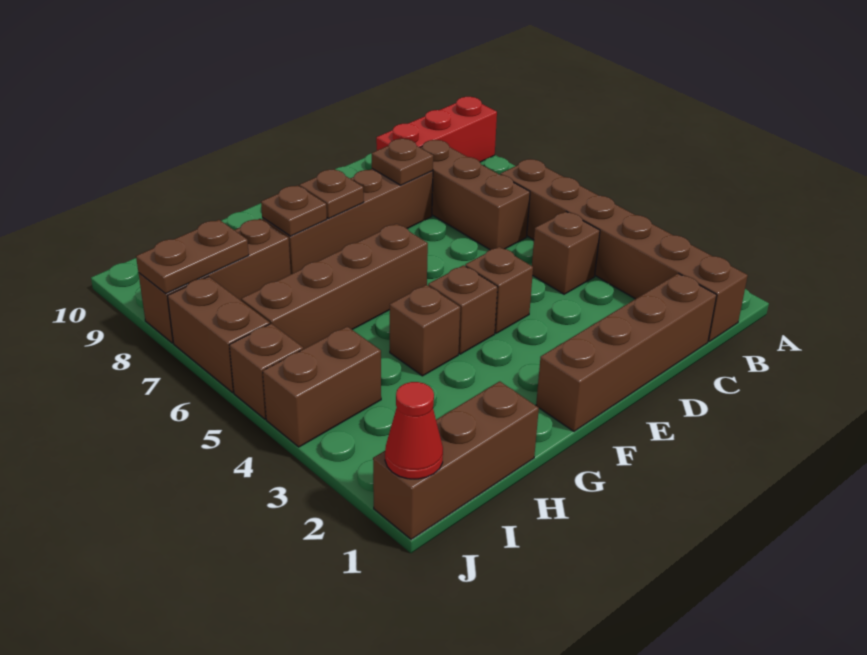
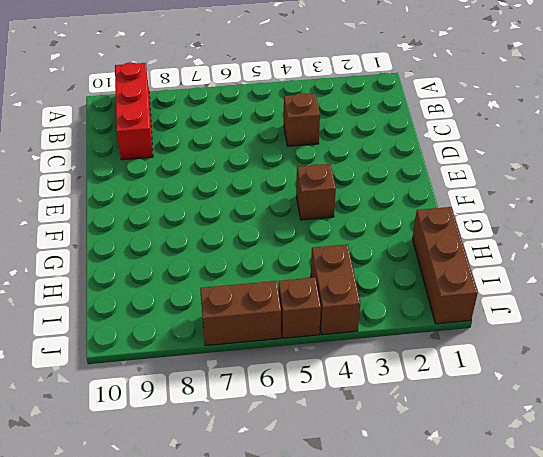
none -> brown brick B1:B6 level 1
none -> brown brick C1:F1 level 1
none -> brown brick C6:C8 level 1

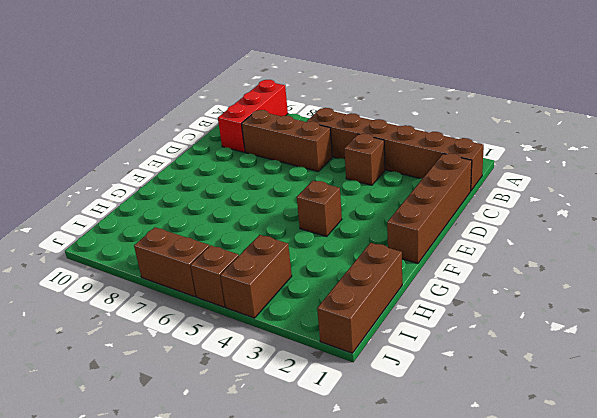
none -> brown brick D8:G8 level 1
none -> brown brick E4 level 1
none -> brown brick F6:I6 level 1

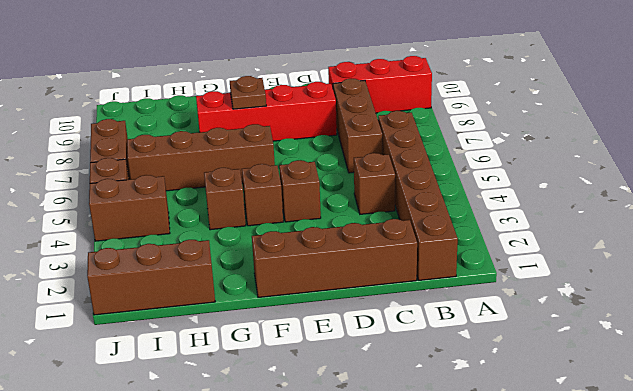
red brick D8:G8 level 1 -> brown brick D8:G8 level 1
none -> brown brick H8:J8 level 1
none -> brown plate D8 level 2
none -> brown plate G8 level 2

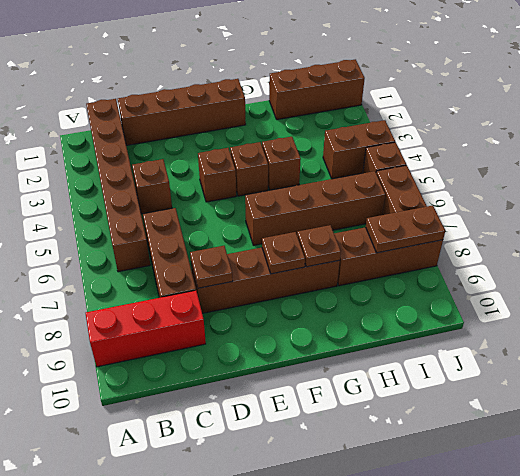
none -> red cone J1 level 2

